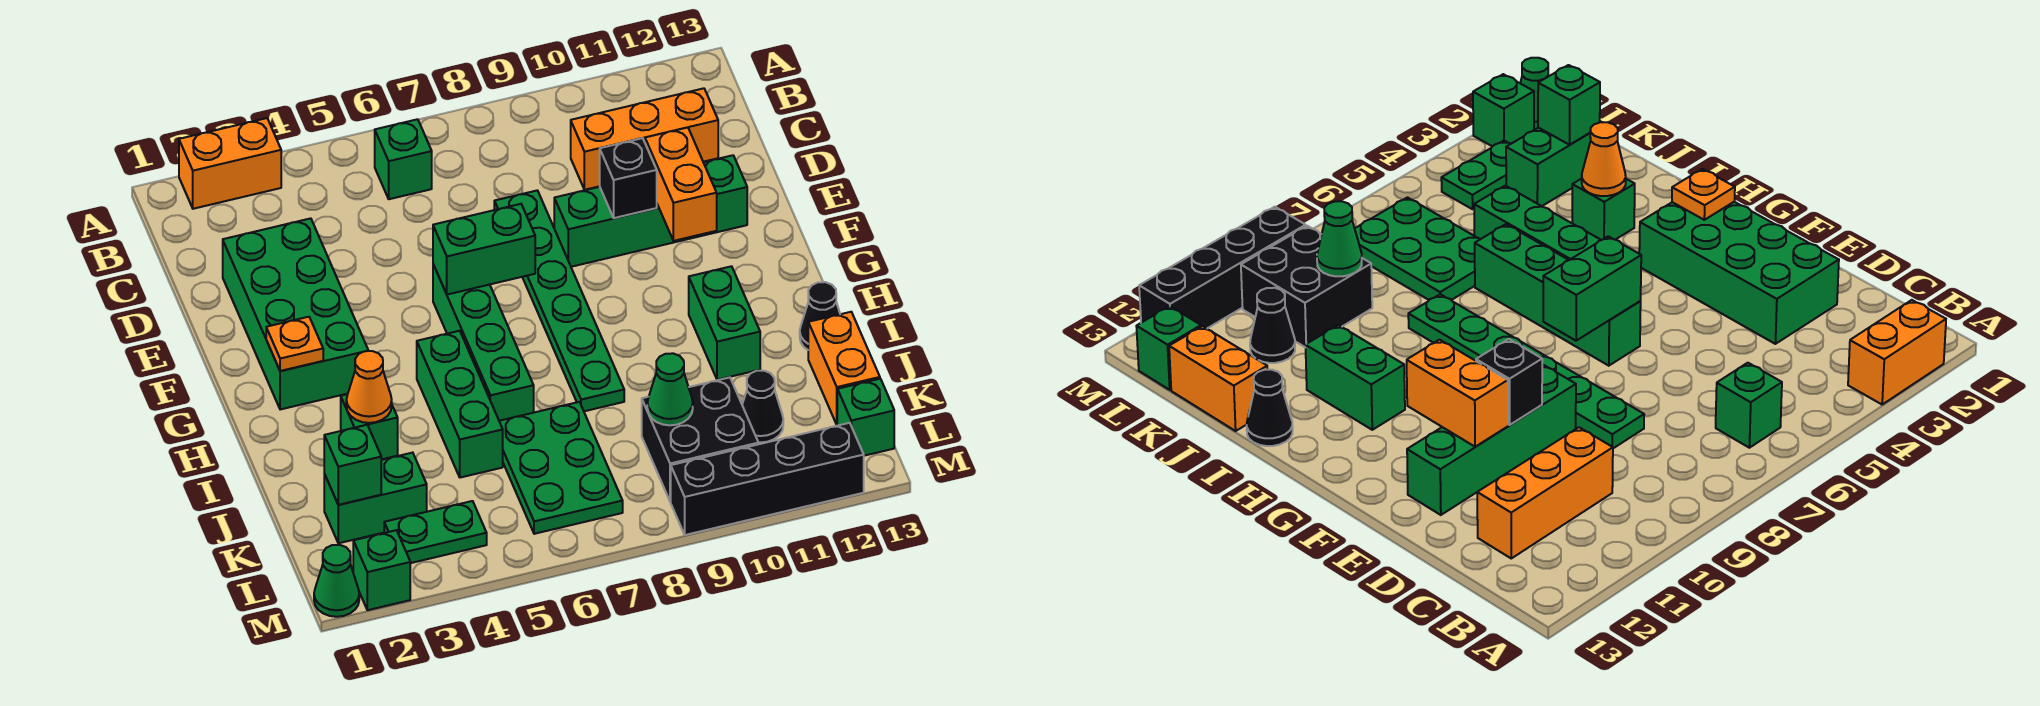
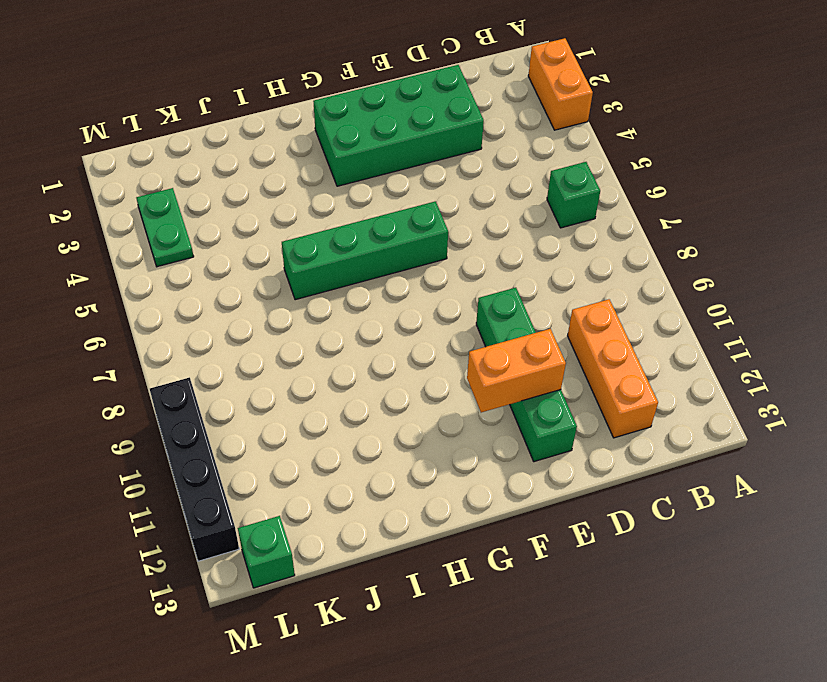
none -> green plate D8:I8 level 1
none -> green brick H5:J5 level 1
none -> green brick H11:I11 level 1

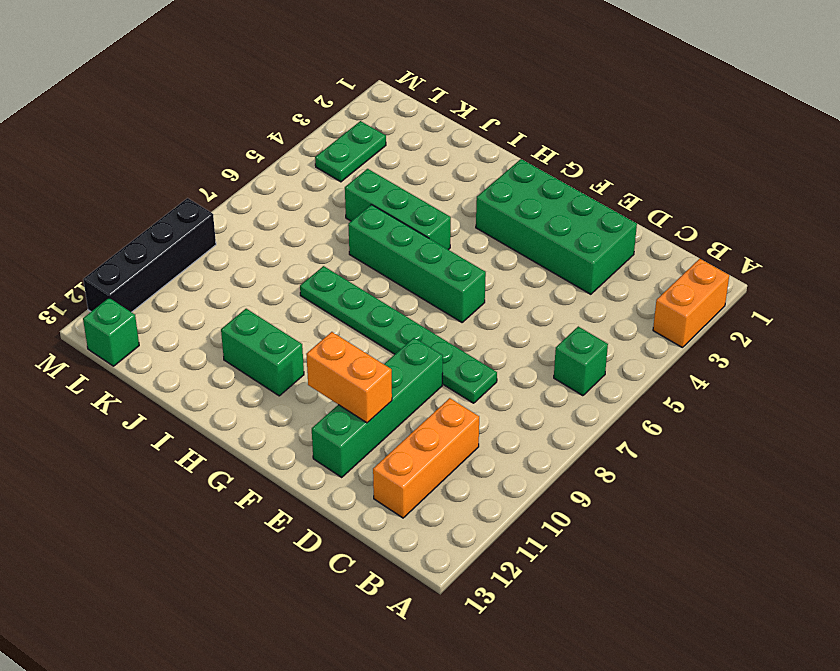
none -> green brick I3 level 1
none -> black cone I13 level 1
none -> green plate J6:L7 level 1

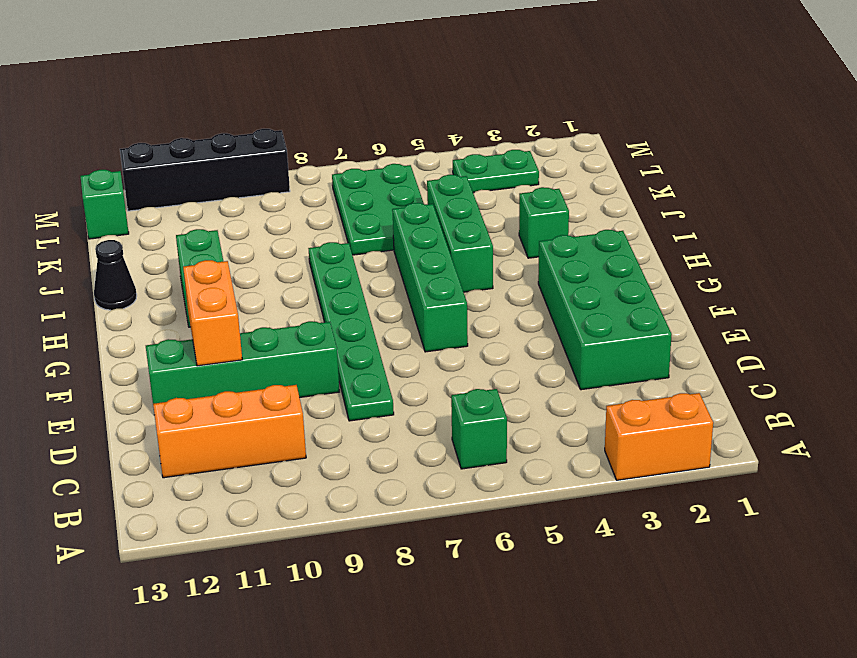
none -> orange brick J13:K13 level 1
none -> green brick K2:K3 level 1
none -> black brick K9:L10 level 1

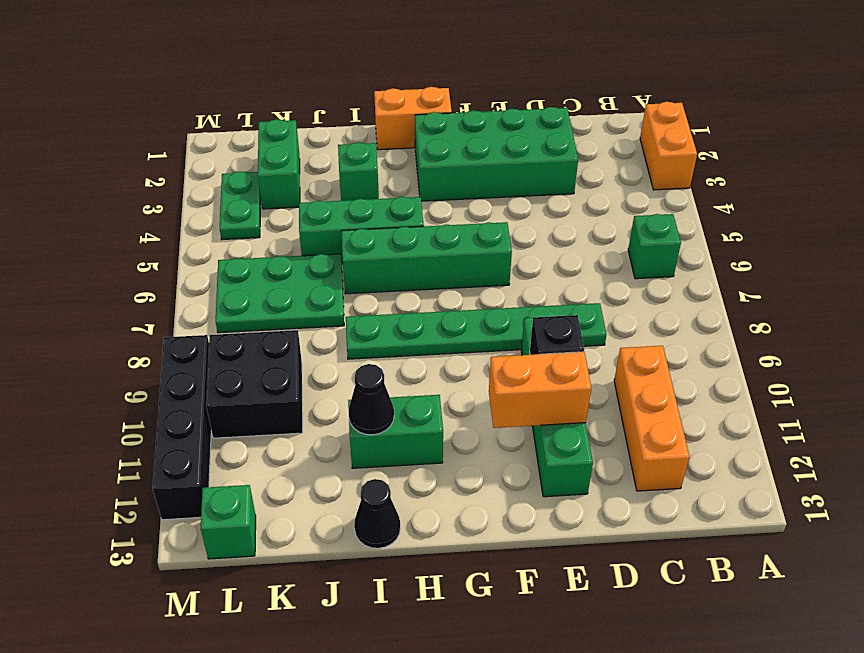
orange brick G1:H1 level 1 -> orange brick J13:K13 level 1
black cone I11 level 2 -> black cone K11 level 1
none -> green cone M1 level 1
none -> green brick M2 level 1
none -> green brick F6:F7 level 2

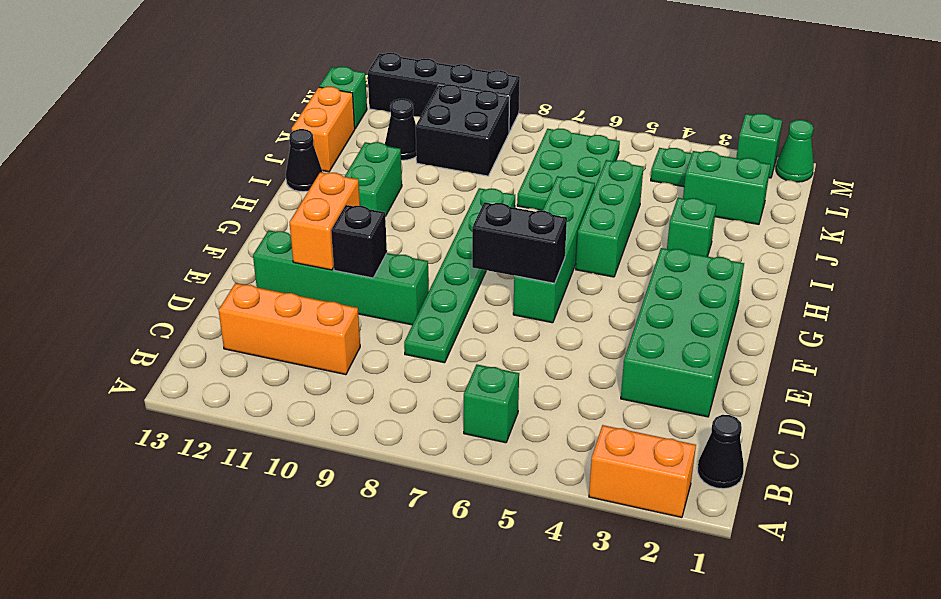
black cone B1 level 1 -> none
black brick F6:F7 level 2 -> green brick F6:F7 level 2
none -> orange plate G2 level 2
none -> orange cone I3 level 2
none -> green brick K2 level 2

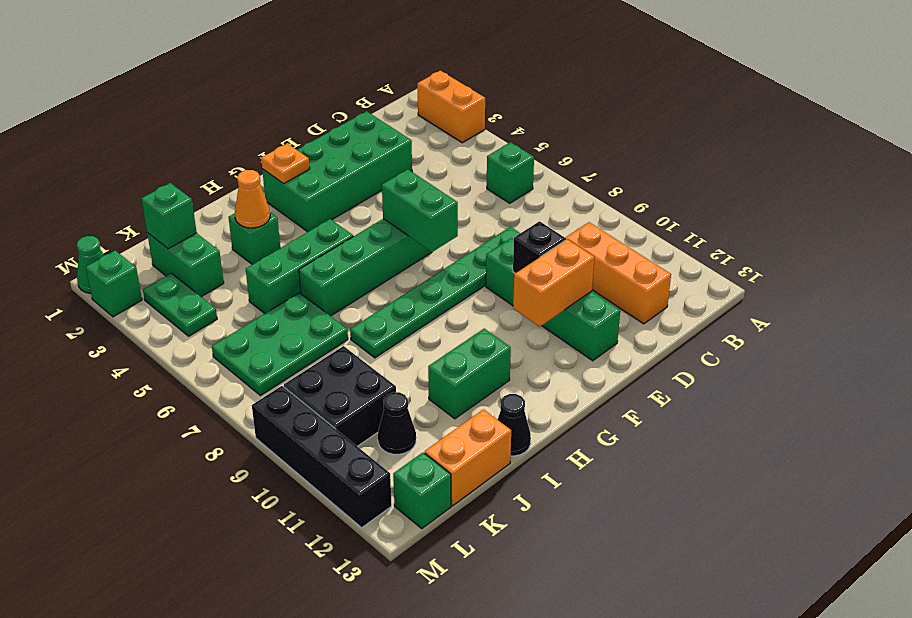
none -> green cone K9 level 2

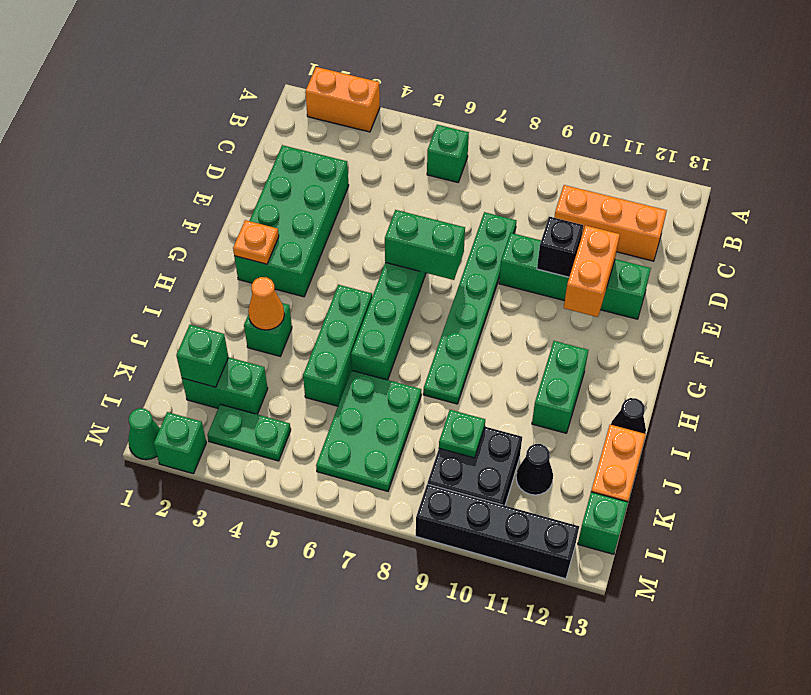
green plate K9 level 2 -> green cone K9 level 2

